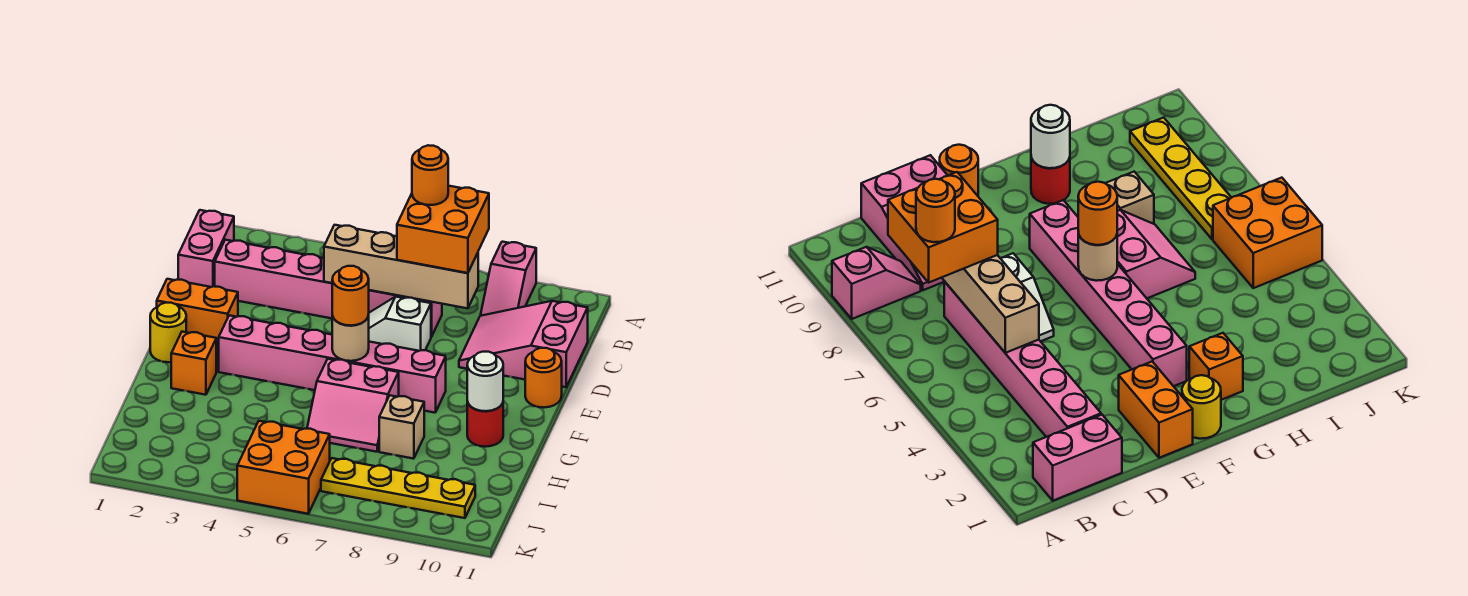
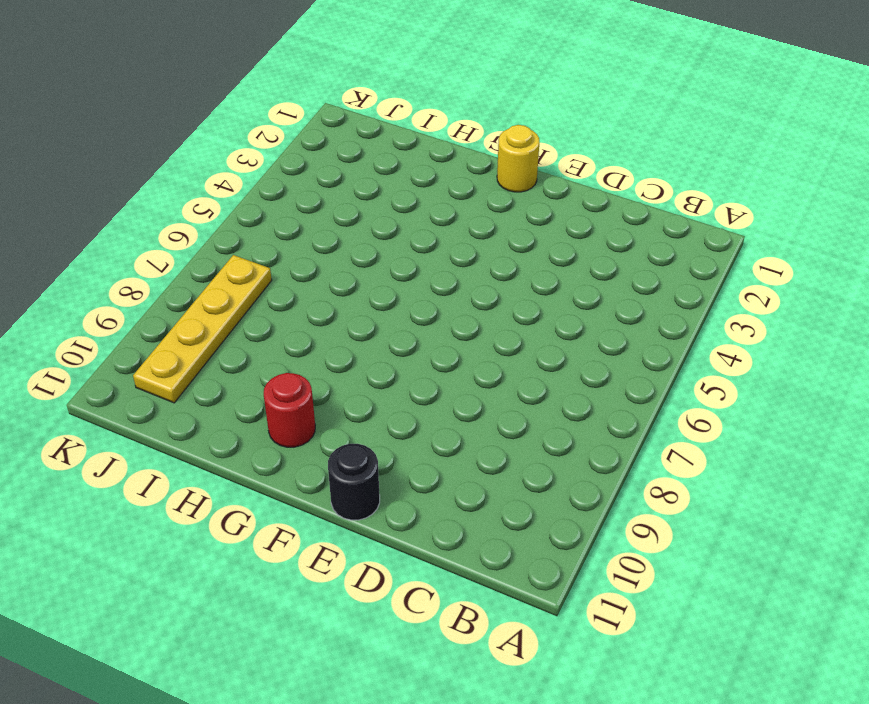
black round brick E11 level 1 -> orange round brick E11 level 1
none -> pink slope A9:B9 level 1 top A
none -> pink brick B1:C1 level 1
none -> pink brick C2:C7 level 1

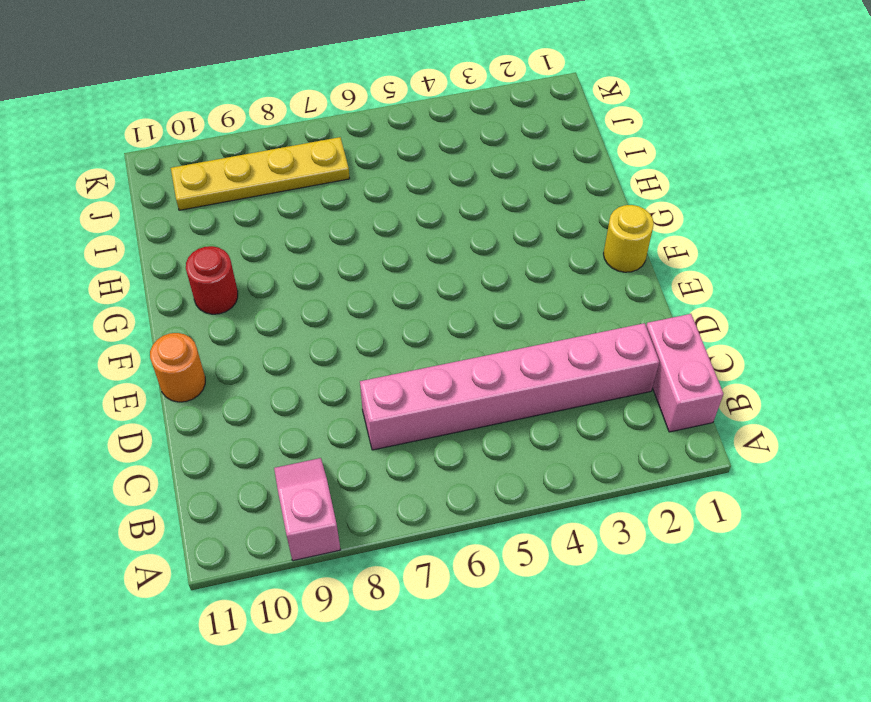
none -> pink slope C9:D11 level 1 top 11
none -> white slope D6:D7 level 1 top 7
none -> orange brick E1:E2 level 1

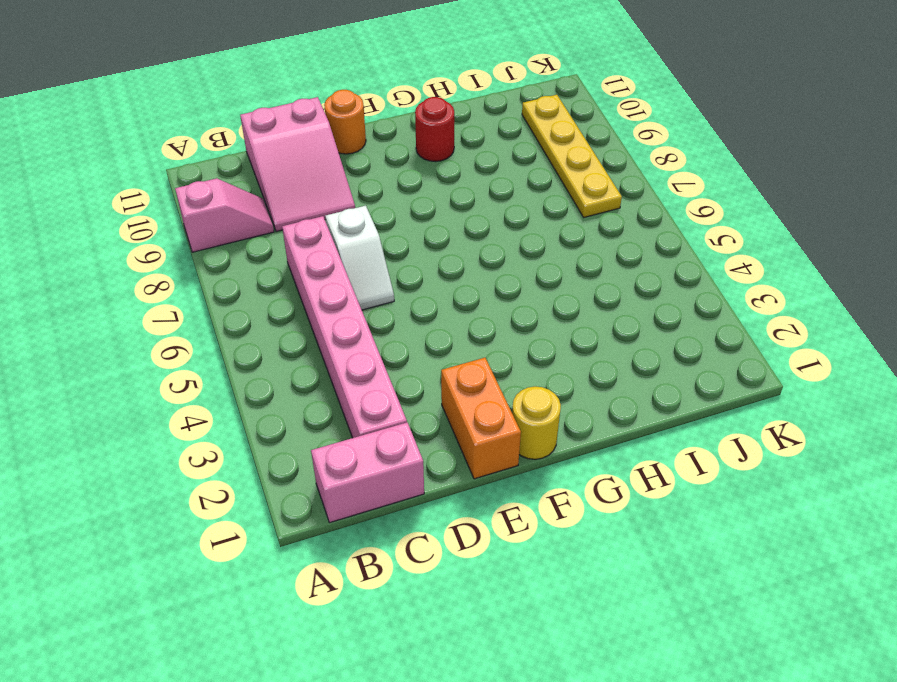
none -> pink brick F3:F8 level 1
none -> orange brick G2 level 1
none -> pink slope G6:H7 level 1 top G

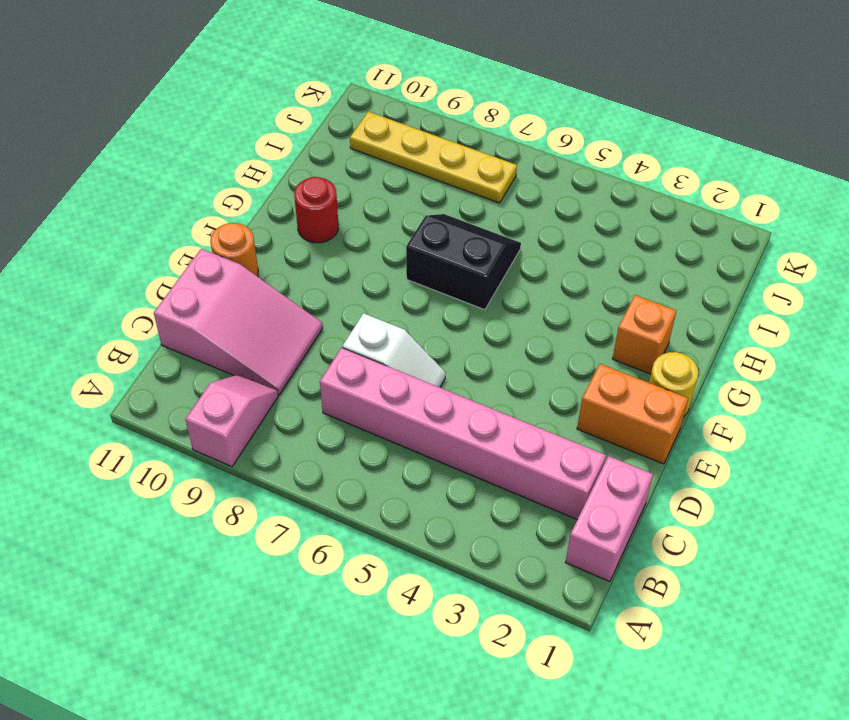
black slope G6:H7 level 1 top G -> pink slope G6:H7 level 1 top G
none -> pink brick F3:F8 level 1
none -> tan brick H8 level 1
none -> orange brick J5:K6 level 1

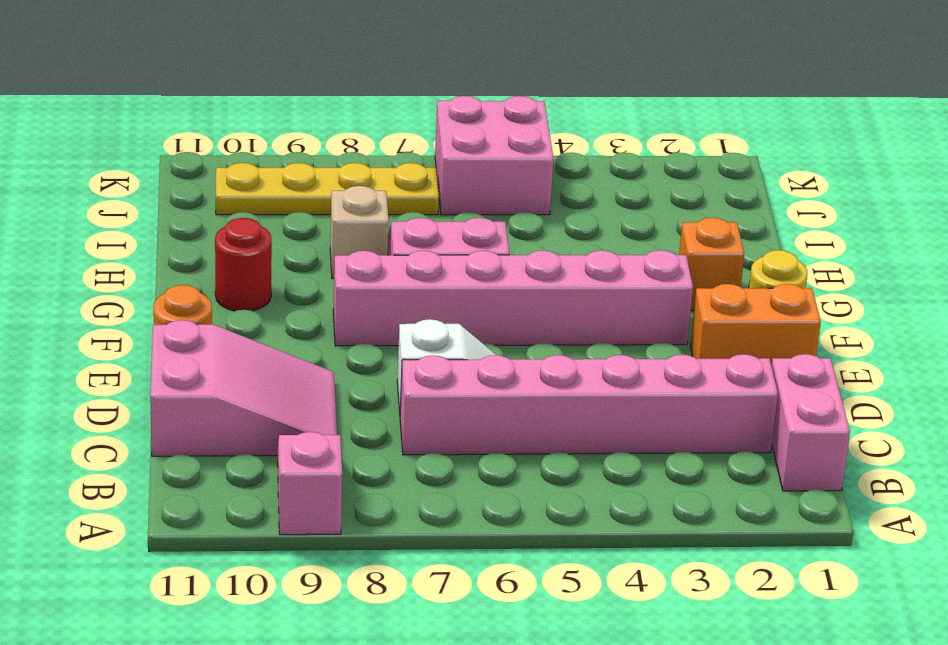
pink brick J5:K6 level 1 -> orange brick J5:K6 level 1
none -> tan brick C5:C8 level 2
none -> tan round brick F6 level 2
none -> white round brick G10 level 2

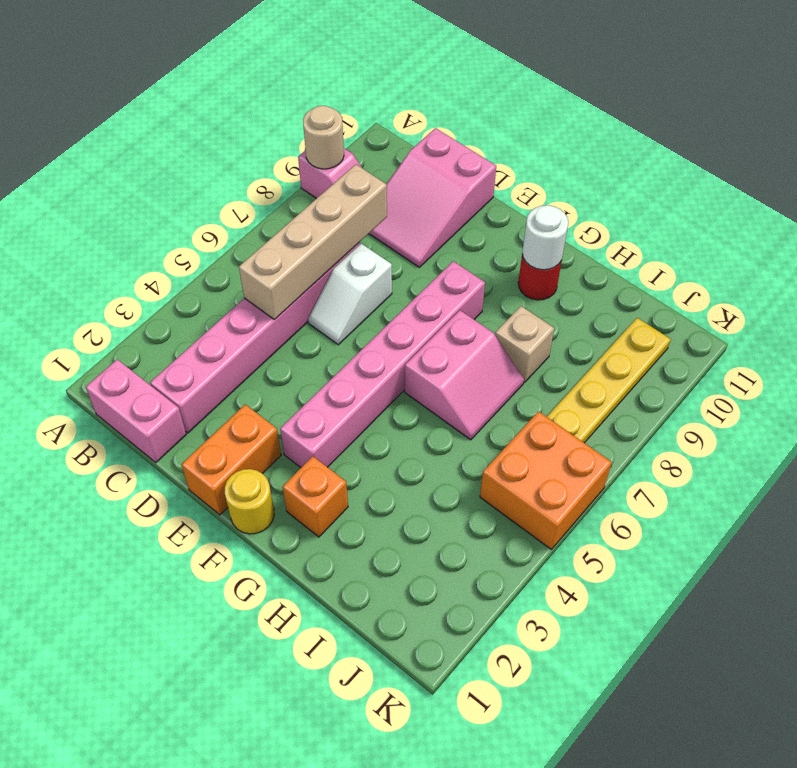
tan round brick A9 level 2 -> tan round brick F6 level 2
none -> orange round brick E11 level 1
none -> orange brick B7:C8 level 3
none -> orange round brick F6 level 3

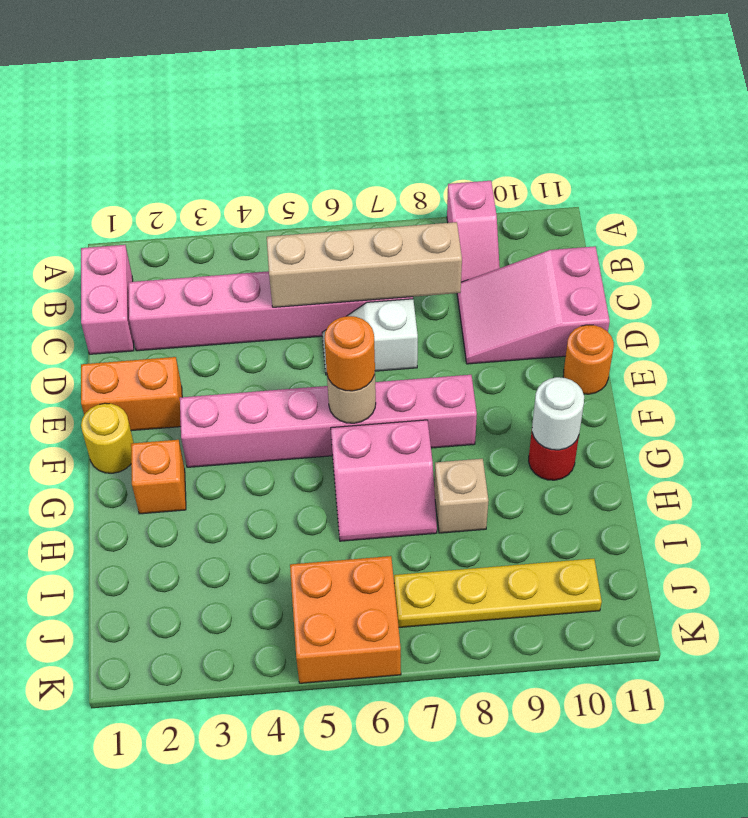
none -> orange brick B7:C8 level 3
none -> orange round brick B7 level 4

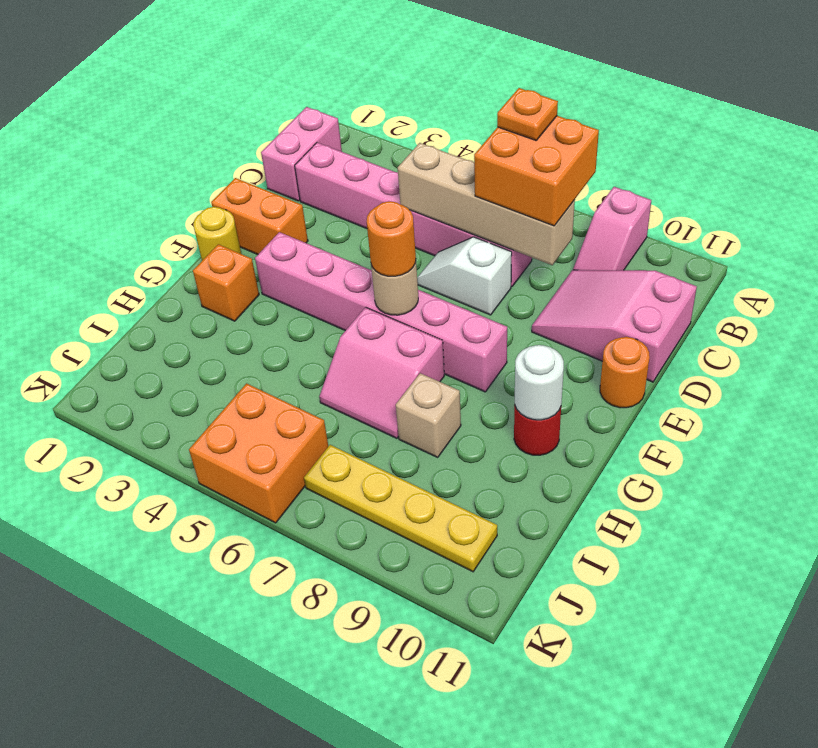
orange plate B7 level 4 -> orange round brick B7 level 4

